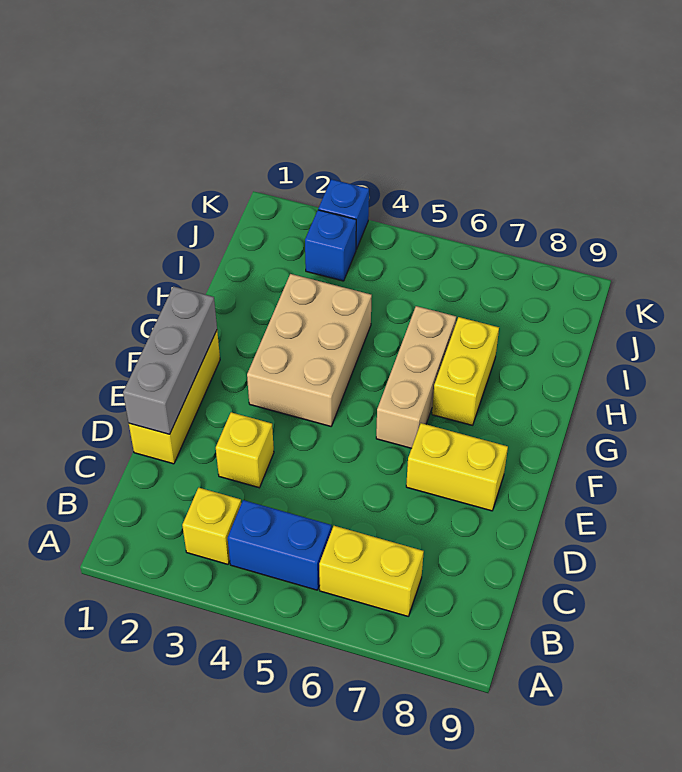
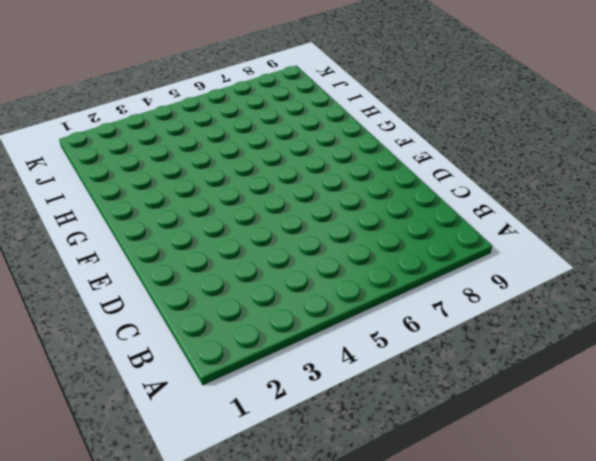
none -> yellow brick B3 level 1
none -> blue brick B4:B5 level 1
none -> yellow brick B6:B7 level 1

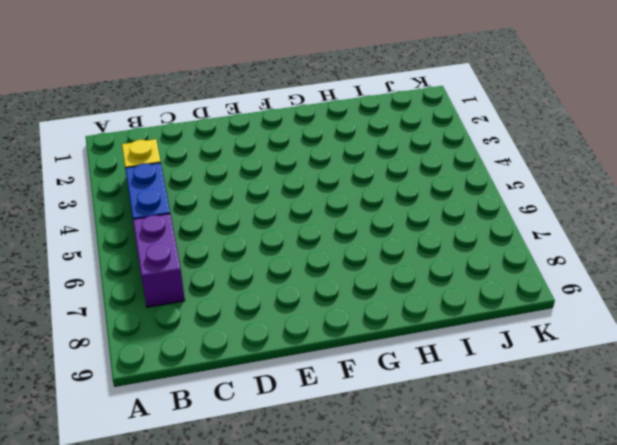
purple brick B6:B7 level 1 -> yellow brick B6:B7 level 1
none -> yellow brick D1:F1 level 1
none -> yellow brick D3 level 1
none -> yellow brick E7:E8 level 1

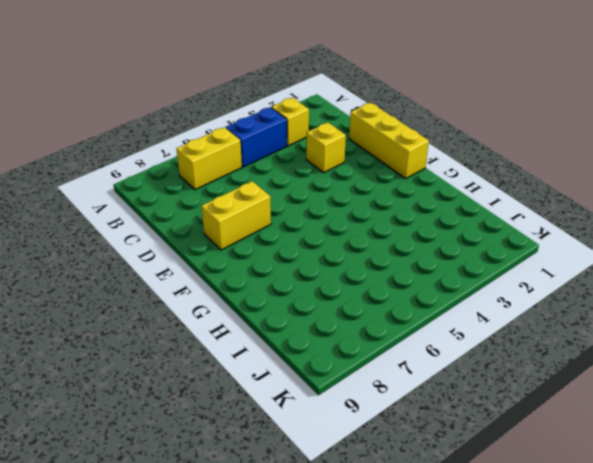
none -> tan brick F3:H4 level 1
none -> tan brick F6:H6 level 1
none -> yellow brick G7:H7 level 1

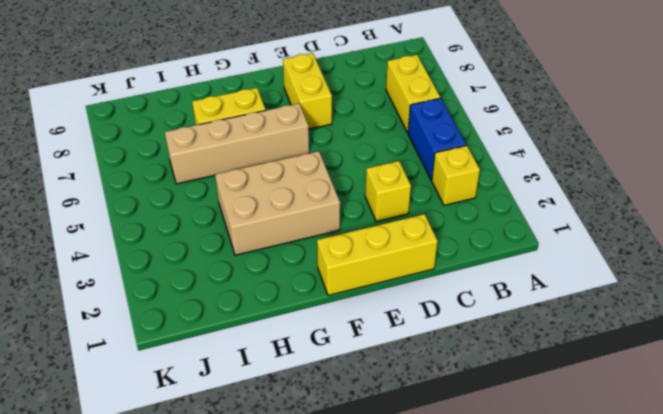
tan brick F6:I6 level 1 -> tan brick F6:H6 level 1
none -> blue brick J3 level 1
none -> blue brick K3 level 1
none -> grey brick D1:F1 level 2

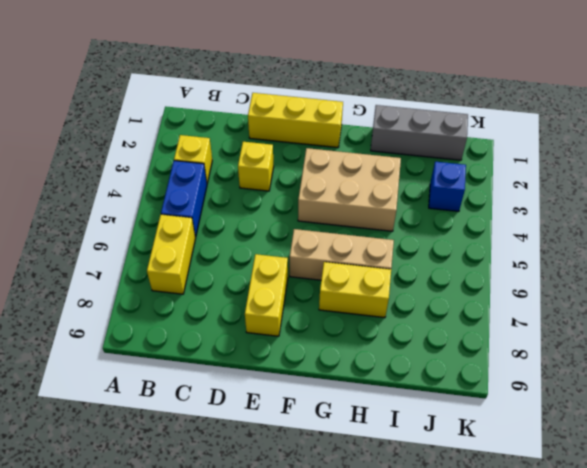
grey brick H1:J1 level 1 -> grey brick D1:F1 level 2
none -> blue brick K3 level 1

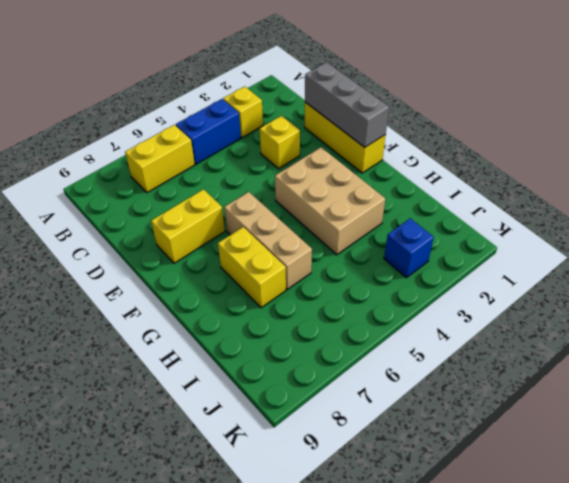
none -> blue brick K3 level 1

